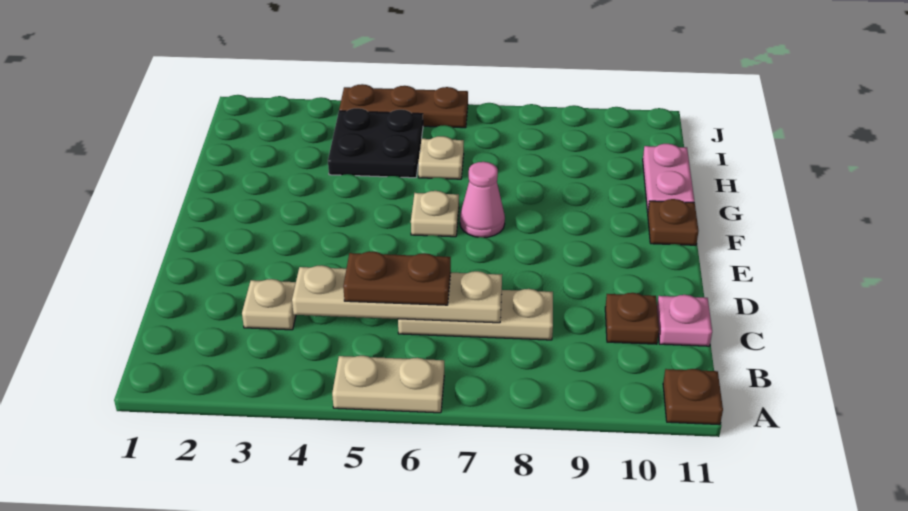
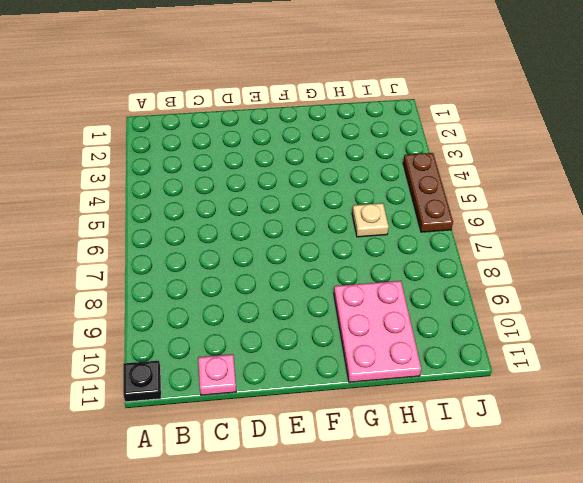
black plate A11 level 1 -> brown plate A11 level 1
pink plate G9:H11 level 1 -> pink plate G11:H11 level 1
none -> tan plate A5:A6 level 1
none -> tan plate C3 level 1
none -> tan plate C6:C8 level 1

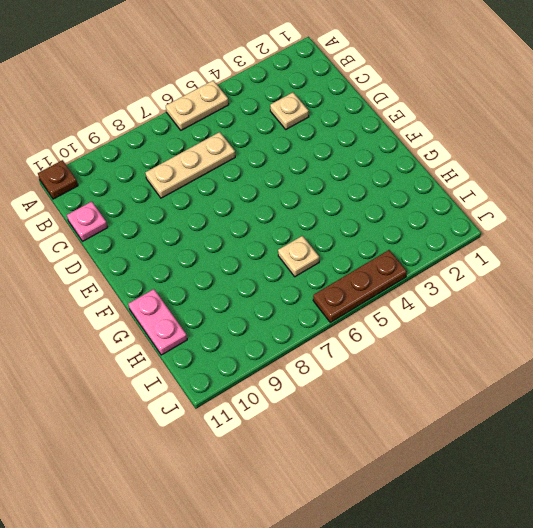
none -> brown plate C10 level 1
none -> tan plate F6 level 1
none -> pink cone F7 level 1

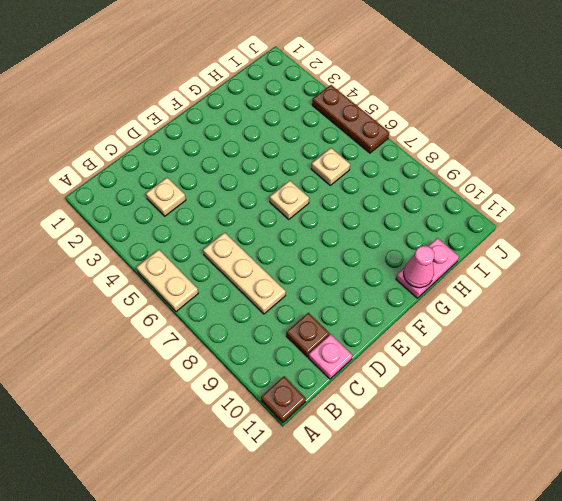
pink cone G11 level 2 -> pink cone F7 level 1
none -> brown plate F11 level 1
none -> black plate H4:I5 level 1
none -> tan plate C4:C7 level 2

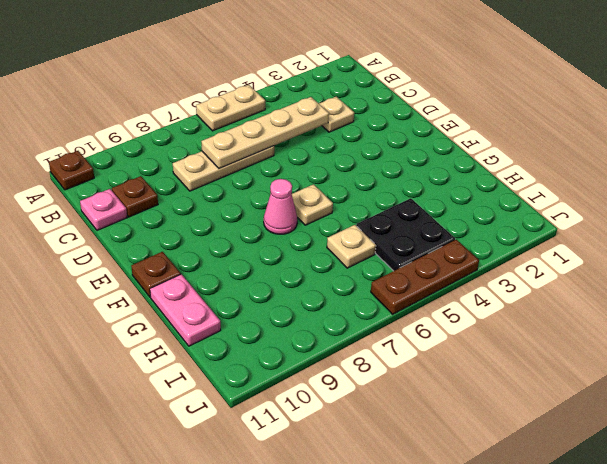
none -> brown plate C5:C6 level 3

